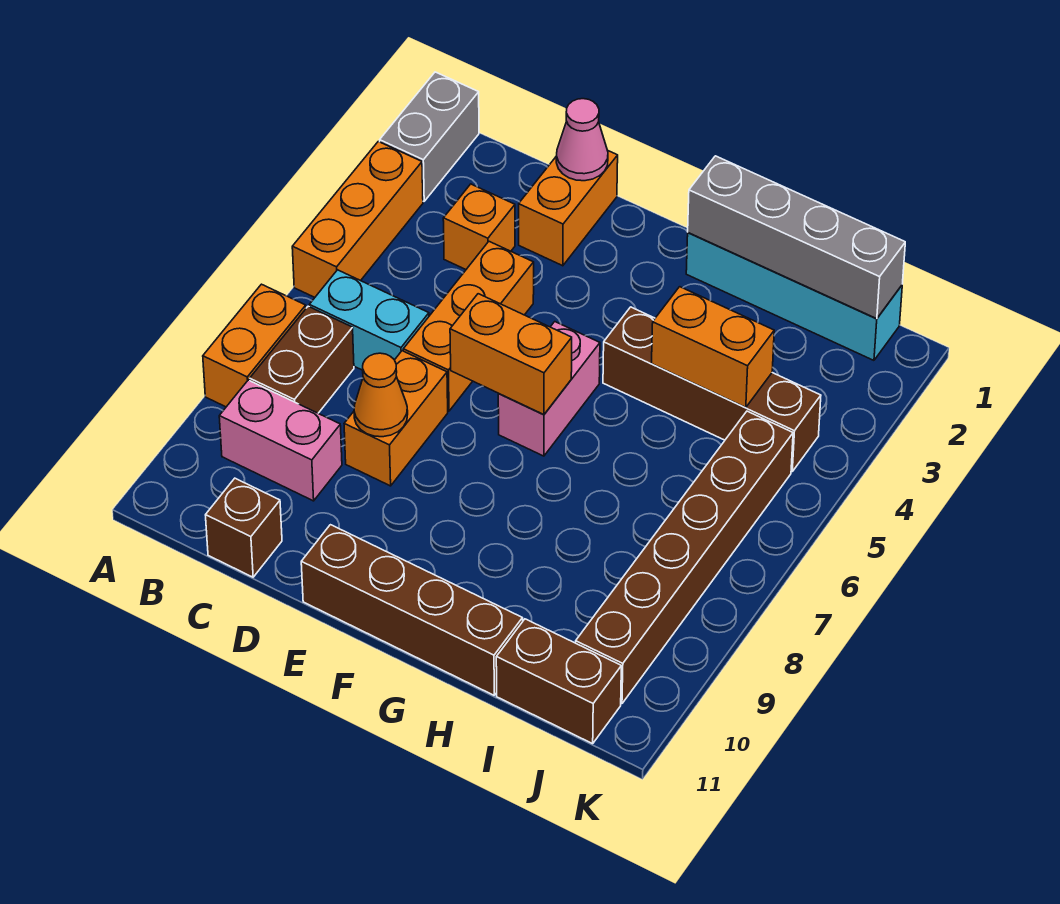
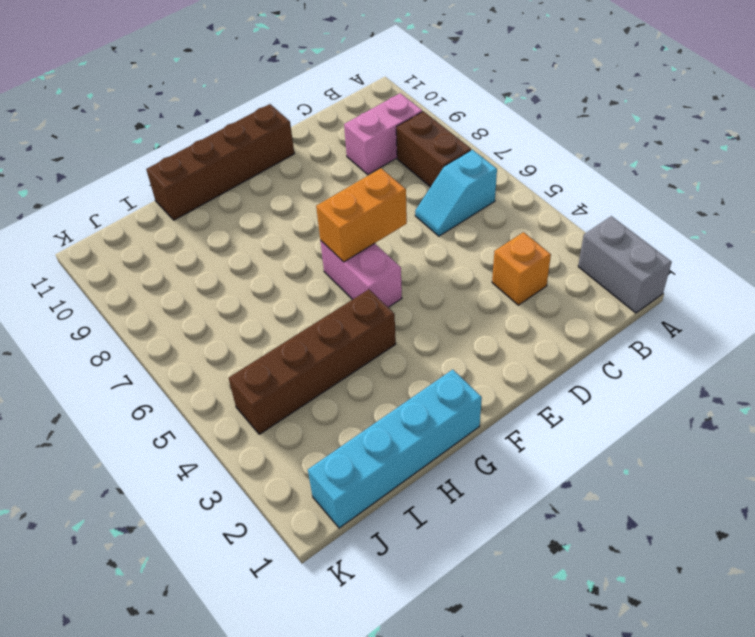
cyan slope B6:C6 level 1 top B -> cyan brick B6:C6 level 1
none -> orange brick A3:A5 level 1
none -> orange brick A7:A8 level 1
none -> brown brick C11 level 1

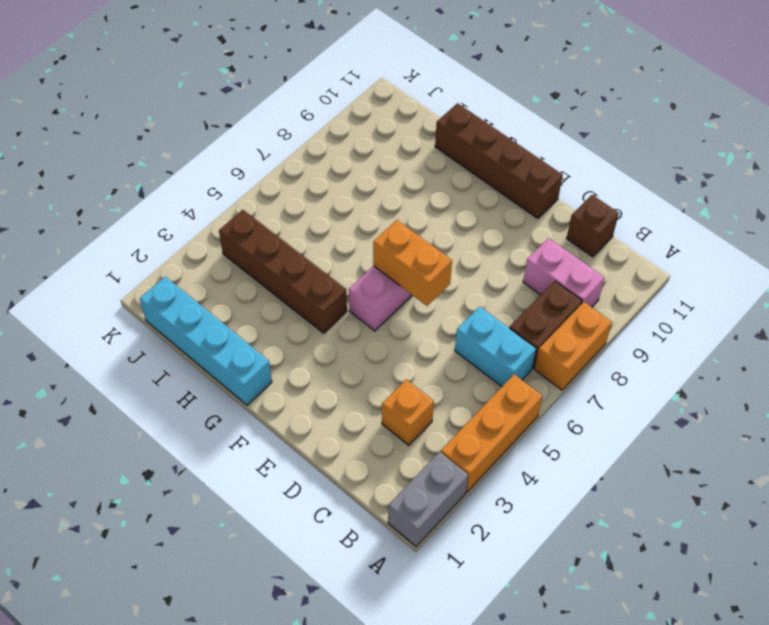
none -> orange brick D1:D2 level 1
none -> orange brick D4:D6 level 1
none -> orange brick D7:D8 level 1

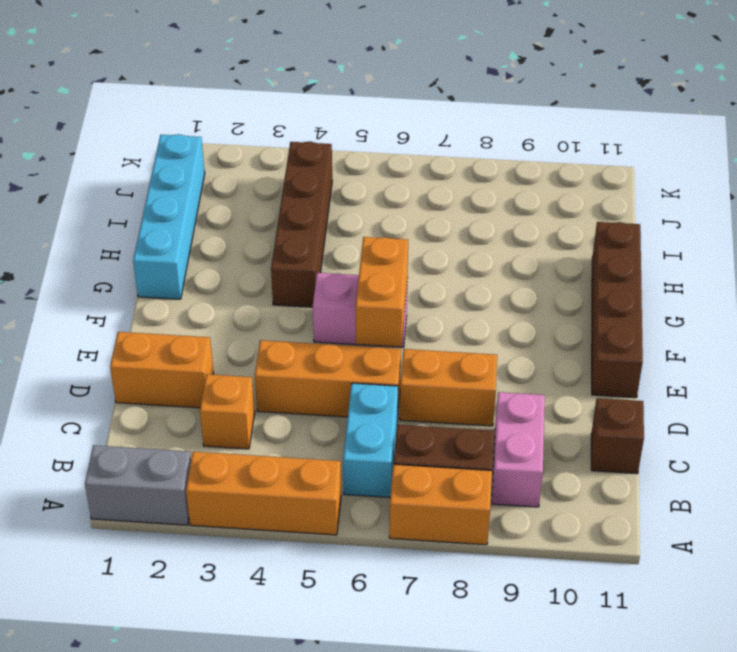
none -> brown brick I11:J11 level 1
none -> brown brick J5:J10 level 1
none -> pink cone D1 level 2

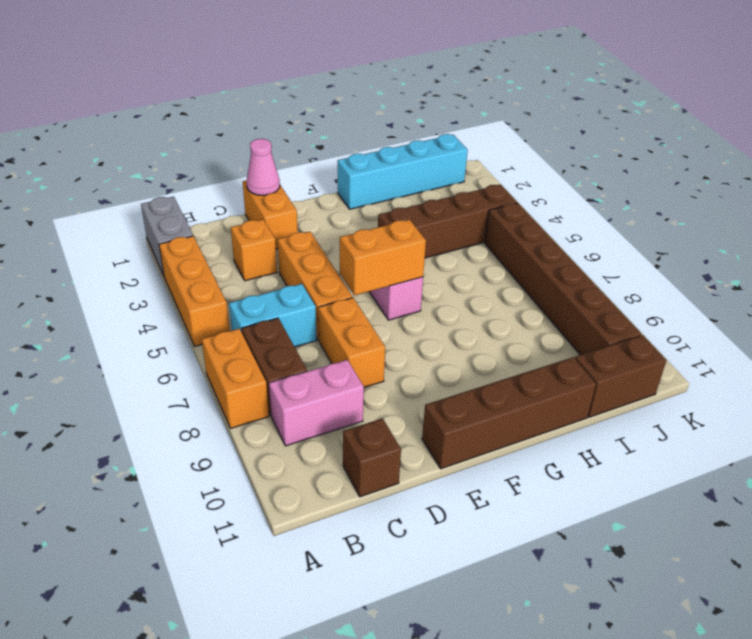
none -> orange cone D8 level 2
none -> grey brick G1:J1 level 2
none -> orange brick H4:I4 level 2

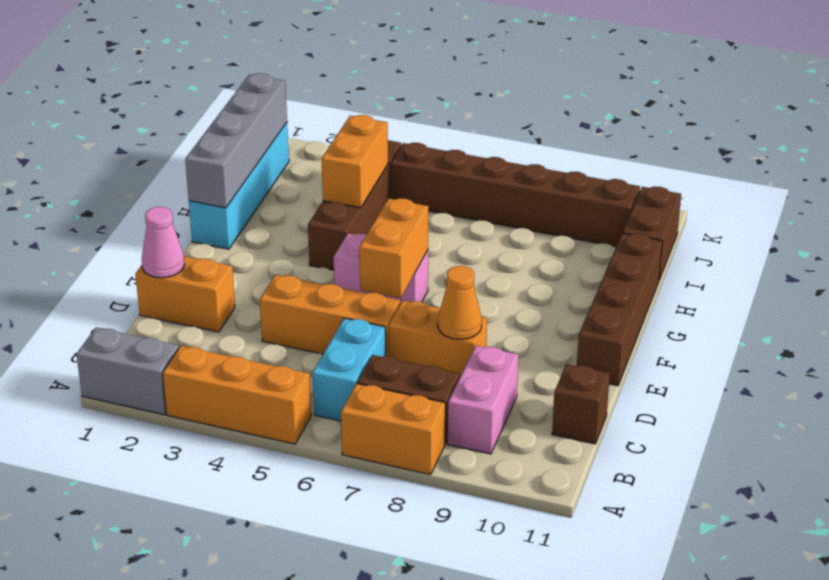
none -> orange brick C3 level 1

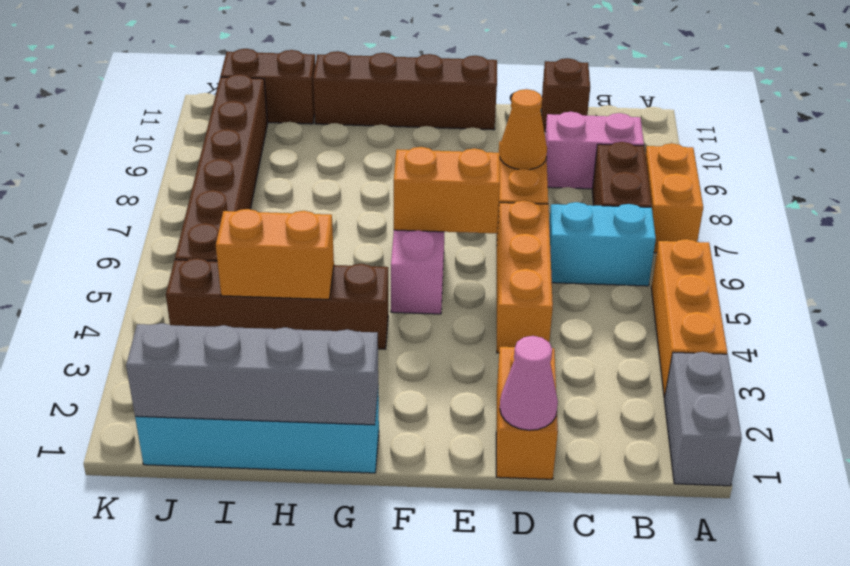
none -> orange brick C3 level 1

